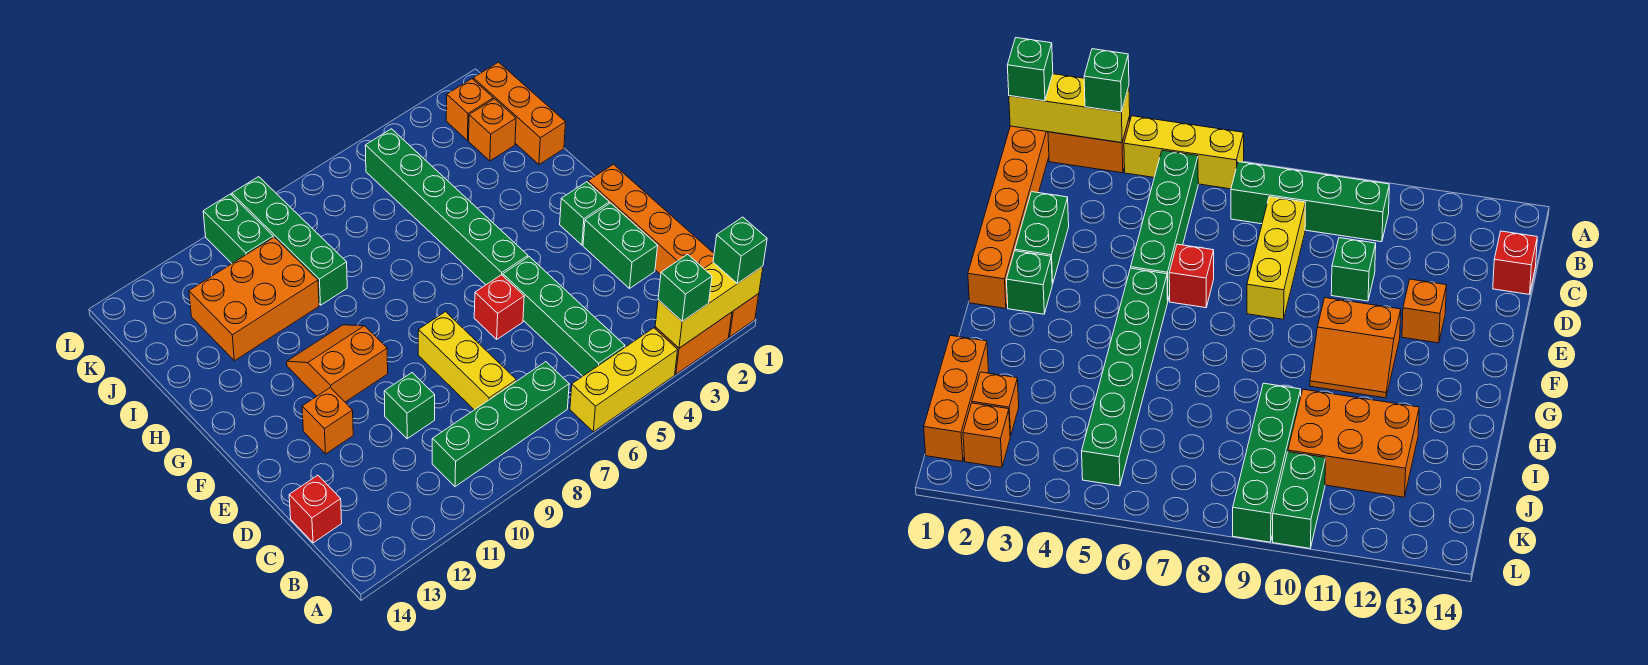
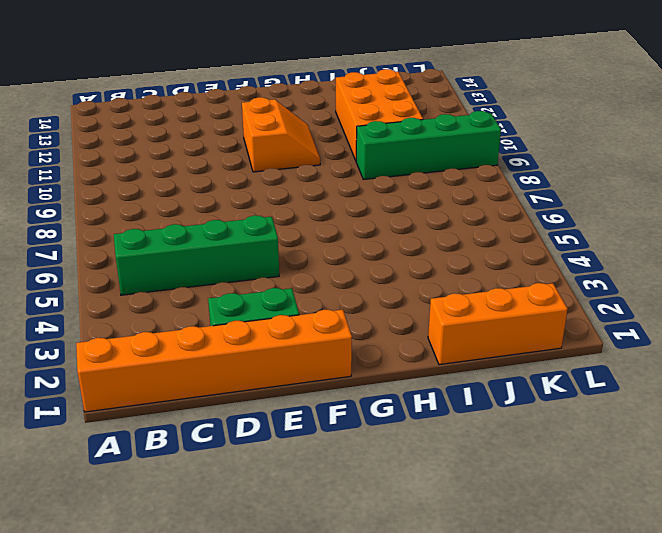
none -> orange brick A2:A3 level 1
none -> yellow brick A4:A6 level 1
none -> green brick B7:B10 level 1

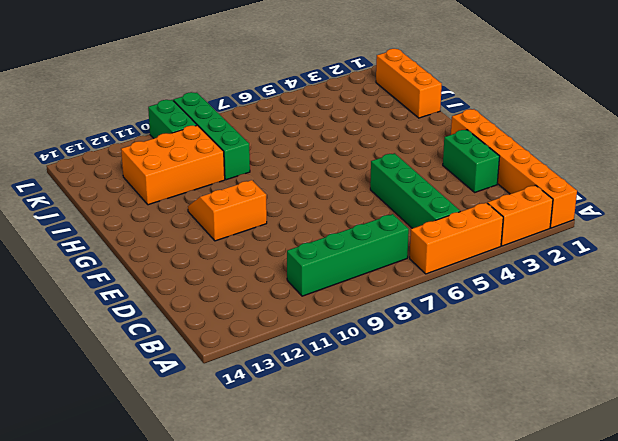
orange brick A4:A6 level 1 -> yellow brick A4:A6 level 1
none -> yellow brick C8:E8 level 1
none -> red brick C14 level 1
none -> green brick D10 level 1

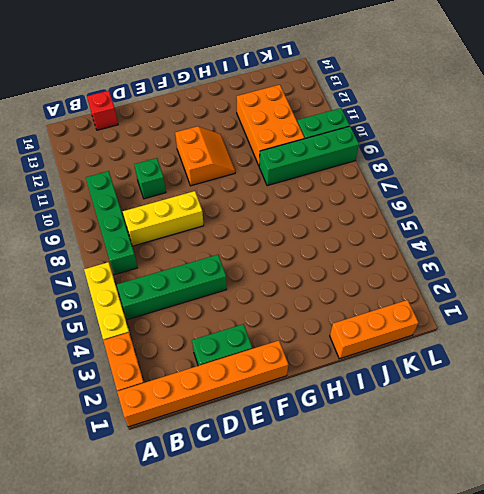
none -> red brick E6 level 1
none -> orange brick E12 level 1
none -> green brick F2 level 1

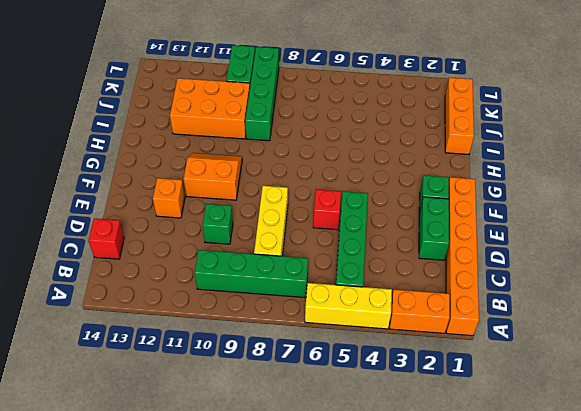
none -> green brick F5:K5 level 1
none -> orange brick J2 level 1
none -> orange brick K2 level 1

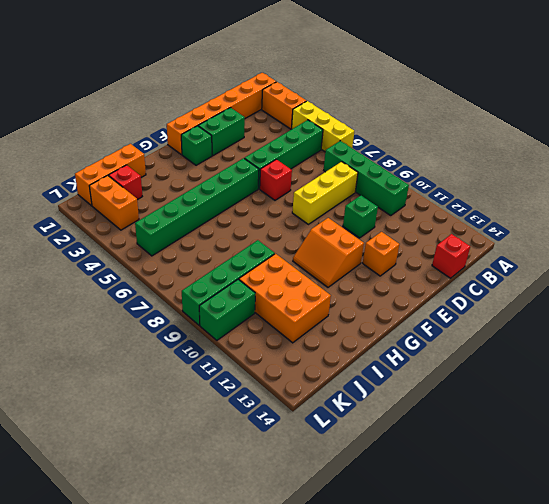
red brick J2 level 1 -> orange brick J2 level 1
orange brick K2:K3 level 1 -> orange brick K2 level 1
none -> yellow brick A1:A3 level 2
none -> green brick A1 level 3
none -> green brick A3 level 3

